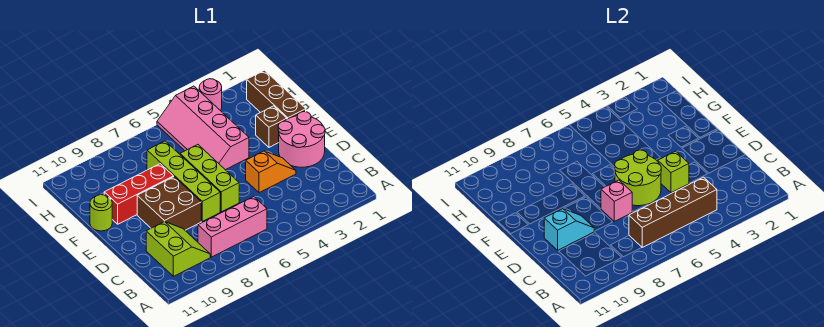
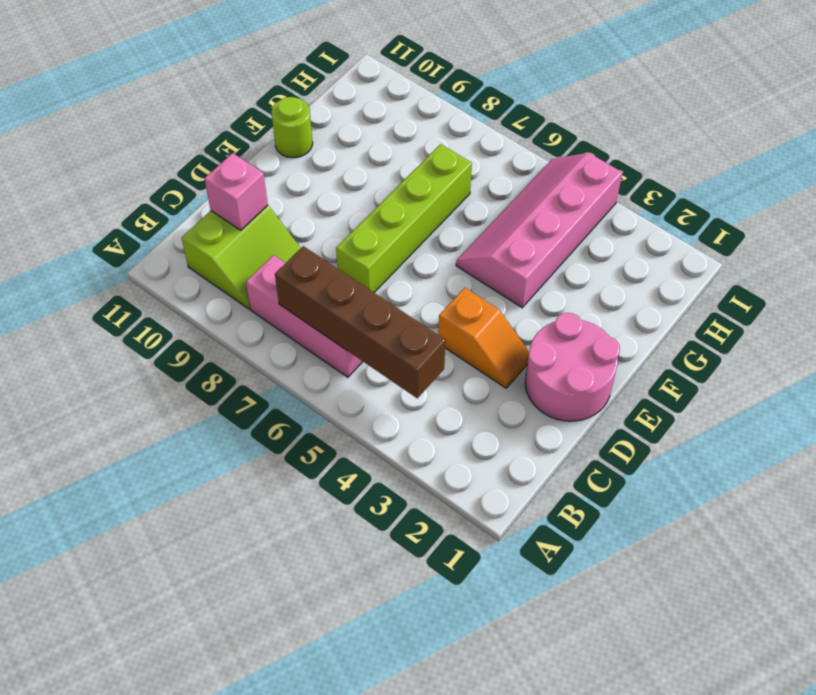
pink brick C10 level 2 -> pink brick D7 level 2
none -> lime brick D6:F6 level 1
none -> brown brick D8:E9 level 1
none -> brown brick F1:H1 level 1

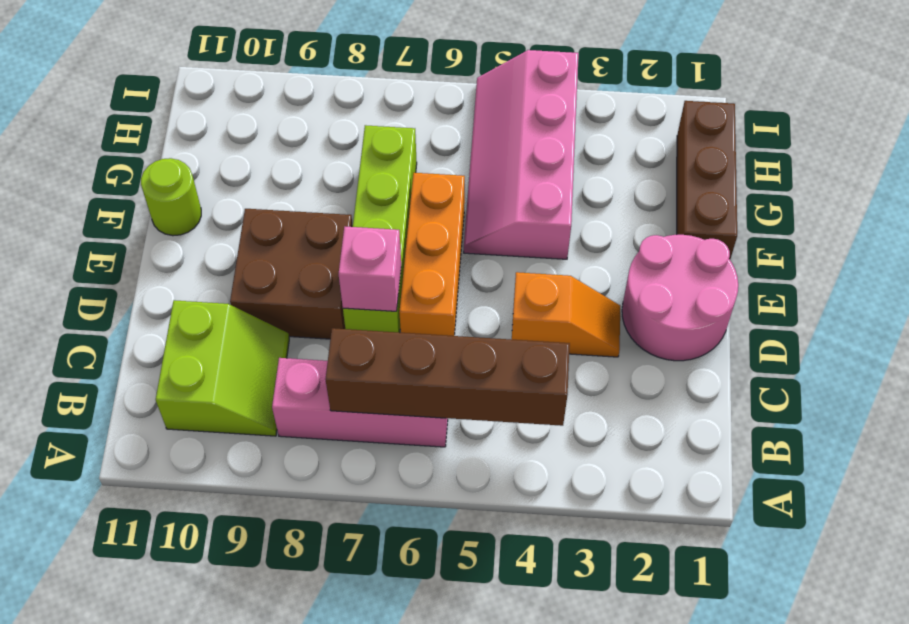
orange brick D6:F6 level 1 -> lime brick D6:F6 level 1
none -> brown brick F2 level 1
none -> red brick F8:F10 level 1
none -> pink round brick I3 level 1

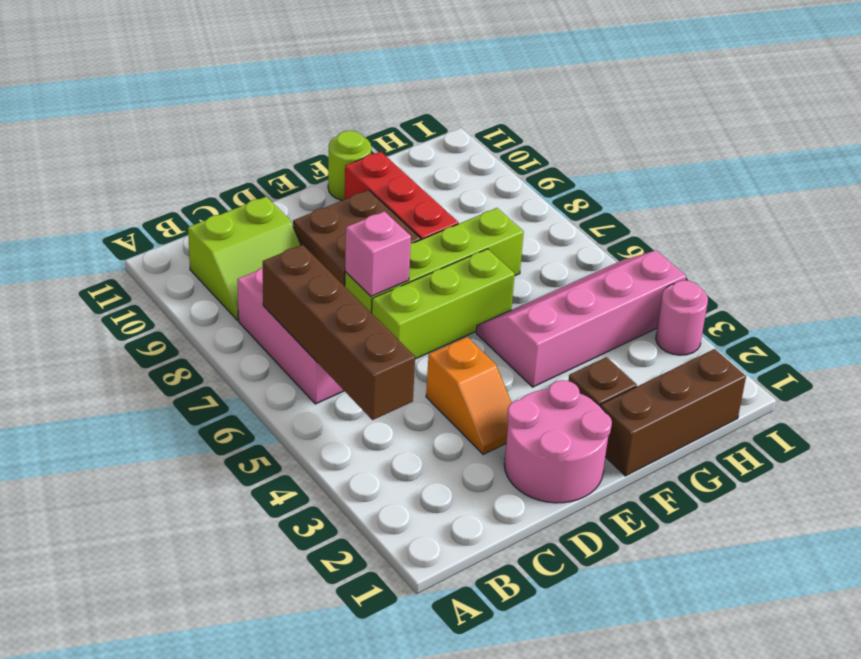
none -> lime brick D4 level 2
none -> lime round brick D5:E6 level 2
none -> cyan slope D9:D10 level 2 top 10

